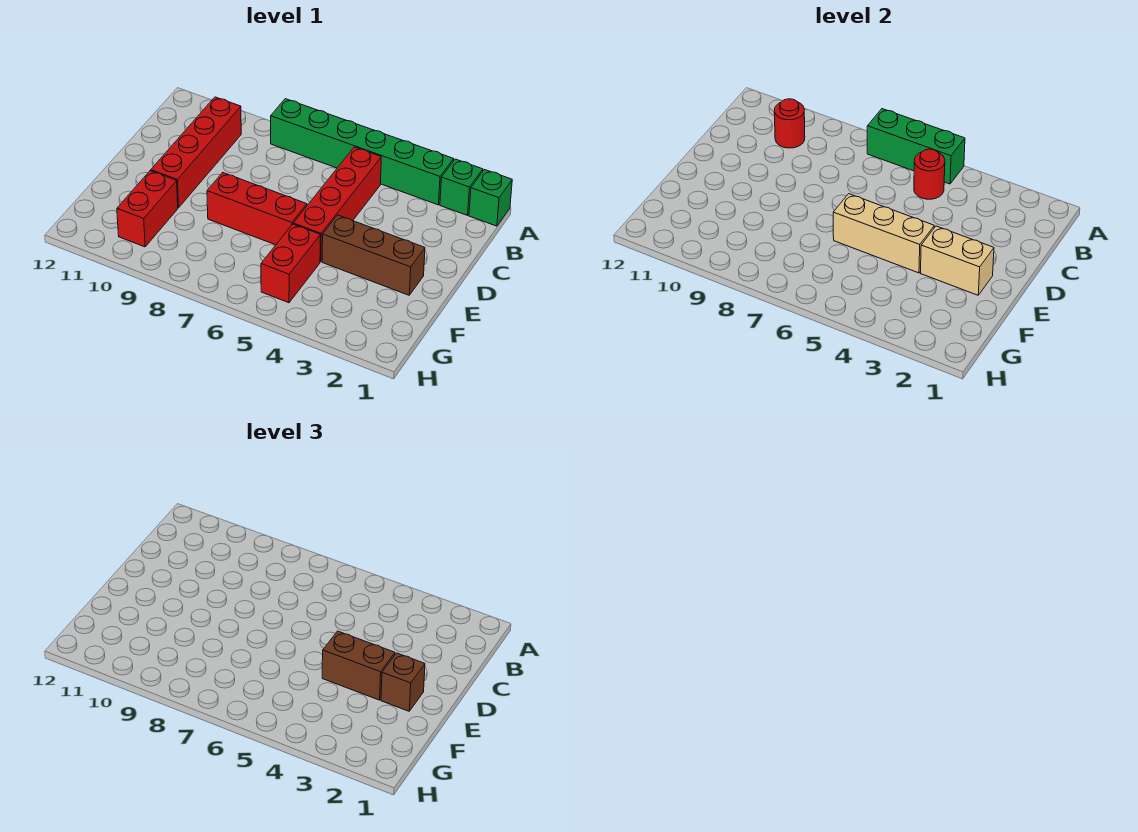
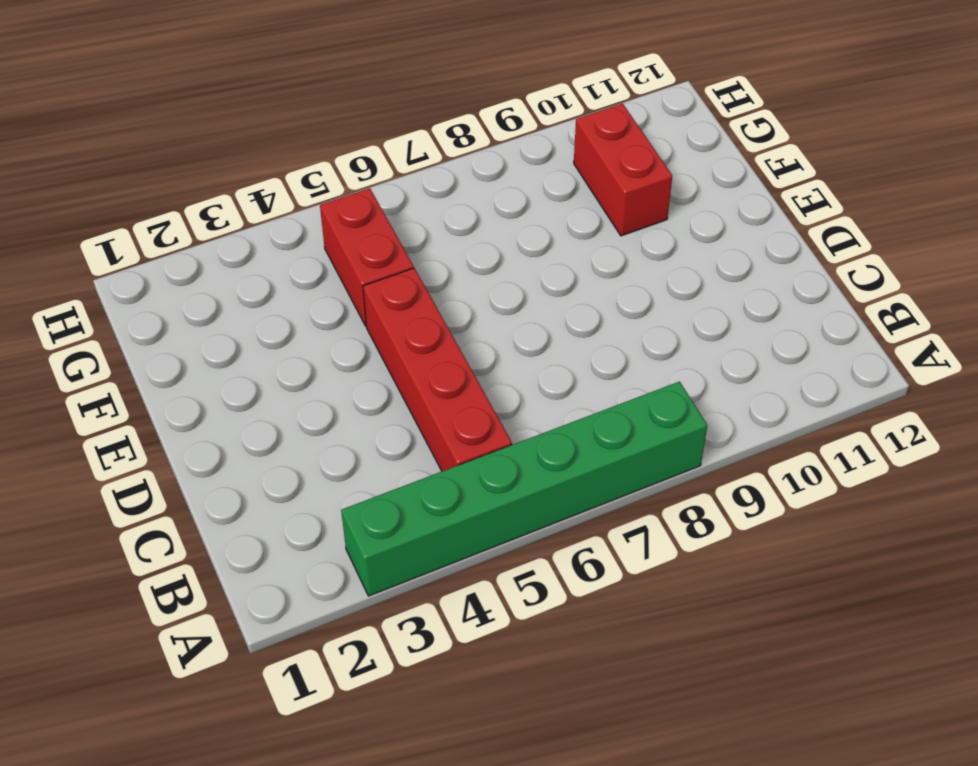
none -> green brick A1 level 1
none -> green brick A2 level 1
none -> red brick B10:E10 level 1

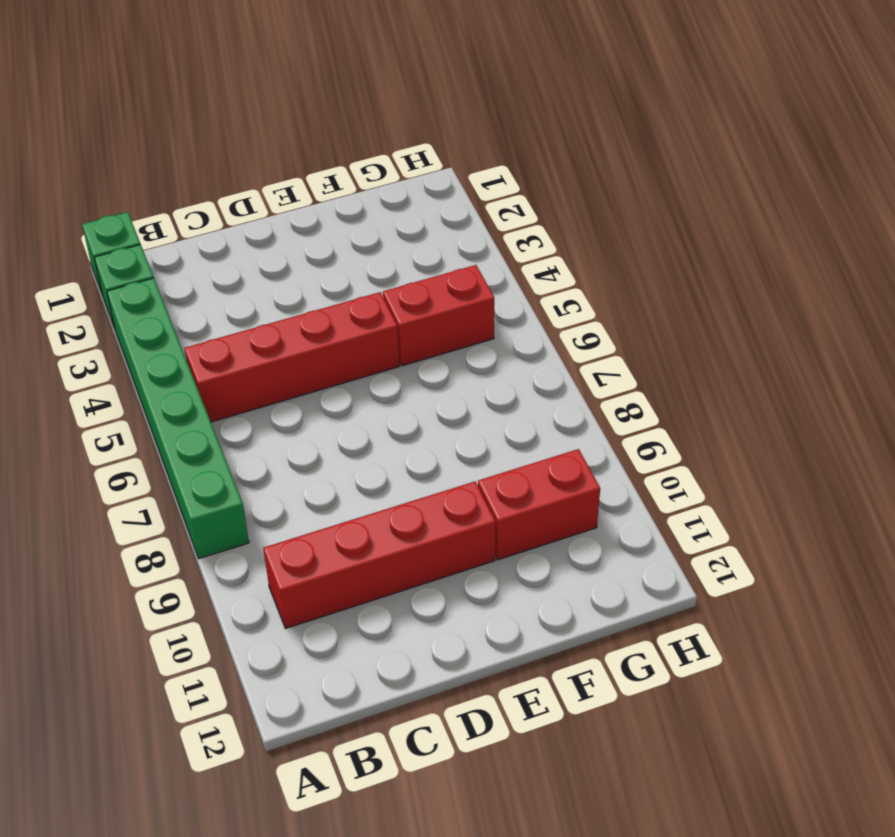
none -> brown brick E2:E4 level 1
none -> red brick E6:E8 level 1
none -> green brick A5:A7 level 2

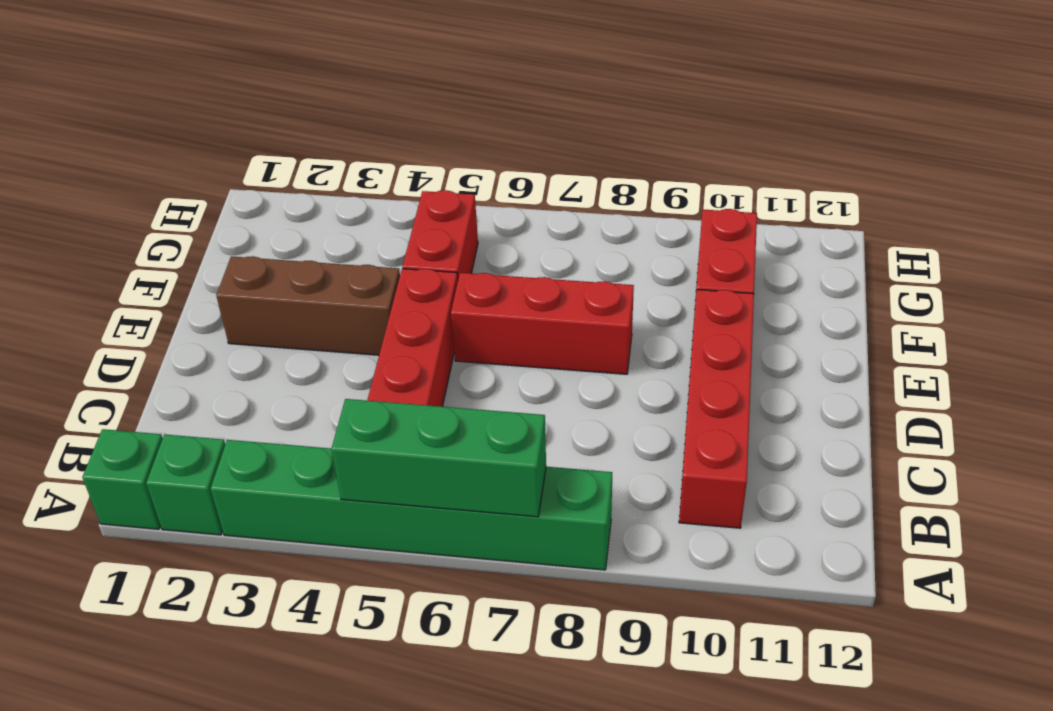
none -> red round brick B5 level 2
none -> red round brick B10 level 2
none -> tan brick E2:E3 level 2

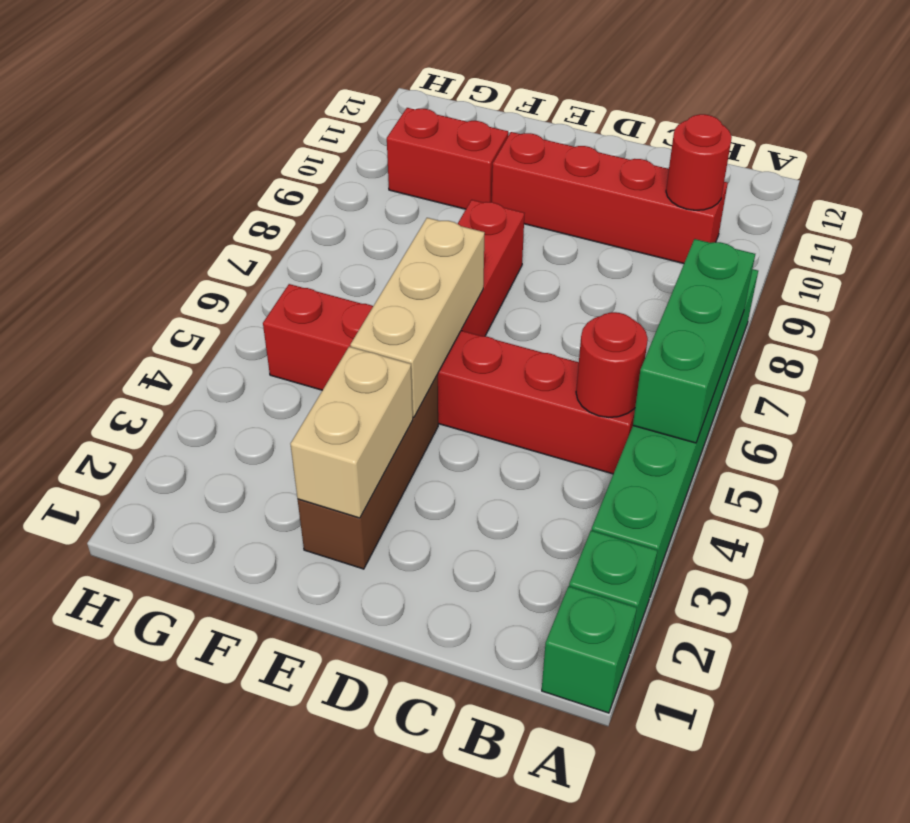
none -> brown brick E2 level 3
none -> brown brick E3:E4 level 3

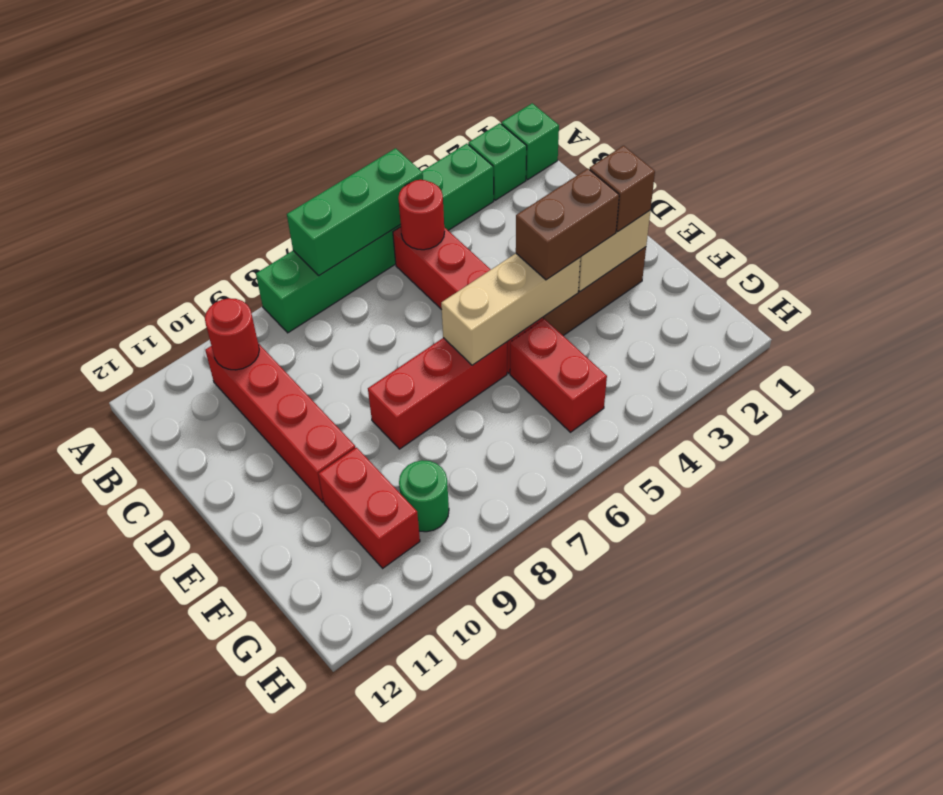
green round brick G9 level 1 -> none

